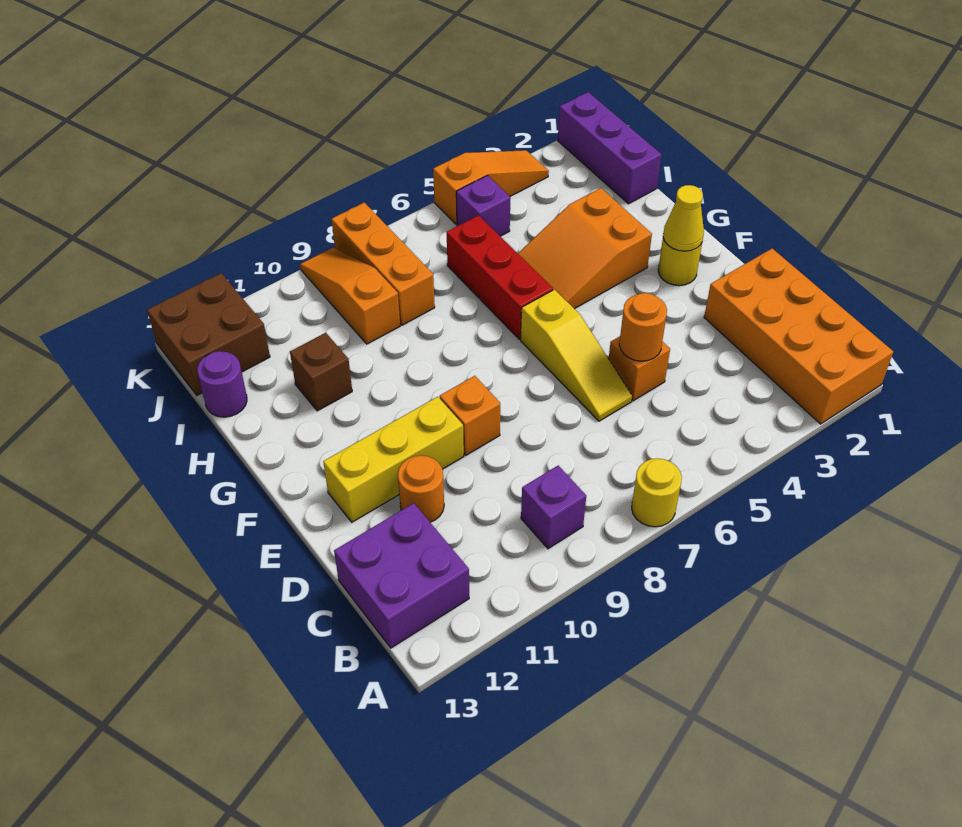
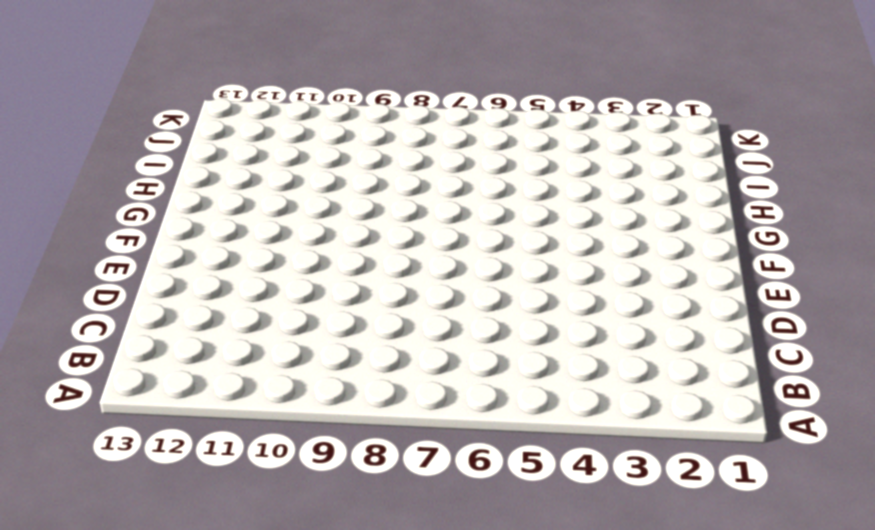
none -> orange brick A1:D2 level 1
none -> yellow round brick A7 level 1
none -> purple brick B9 level 1

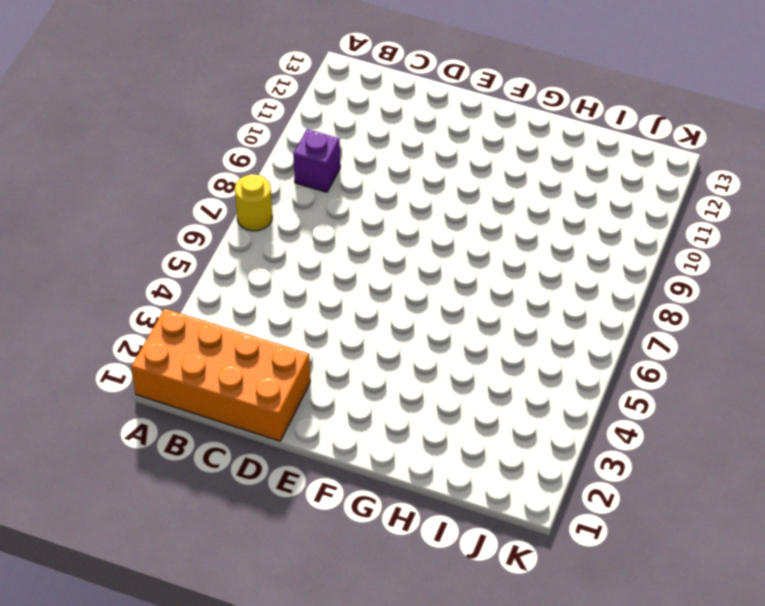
none -> purple brick B12:C13 level 1
none -> orange brick D5 level 1
none -> yellow slope D6:F6 level 1 top F

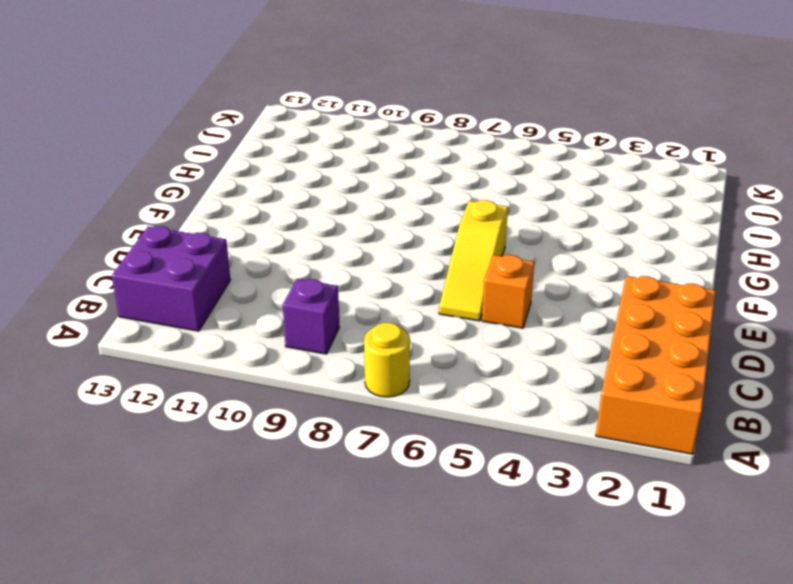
none -> orange round brick D11 level 1
none -> orange brick E9 level 1
none -> yellow brick E10:E12 level 1

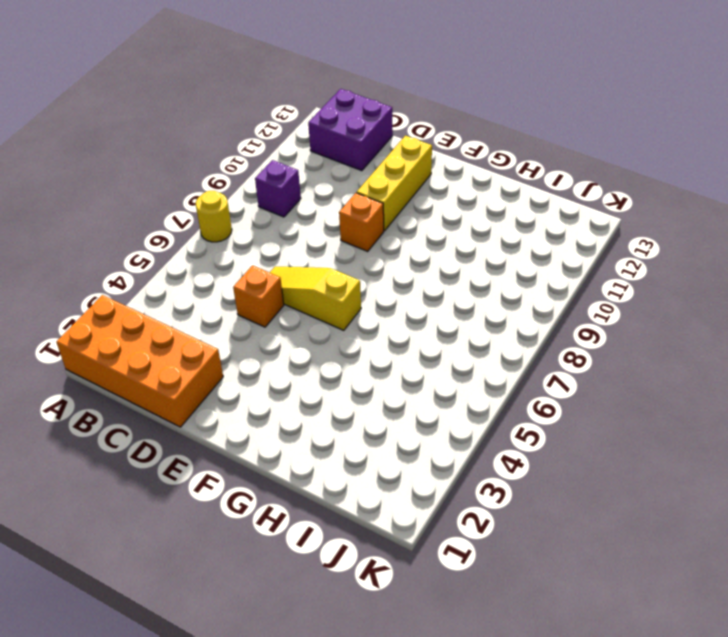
none -> orange round brick D11 level 1
none -> yellow round brick F2 level 1
none -> orange slope G3:H5 level 1 top 3

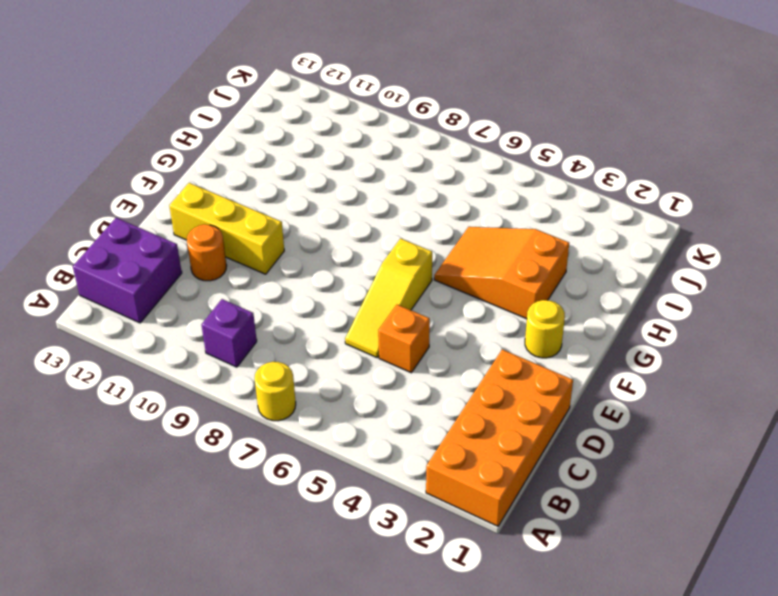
none -> orange brick E9 level 1
none -> red brick G6:I6 level 1
none -> brown brick H11 level 1

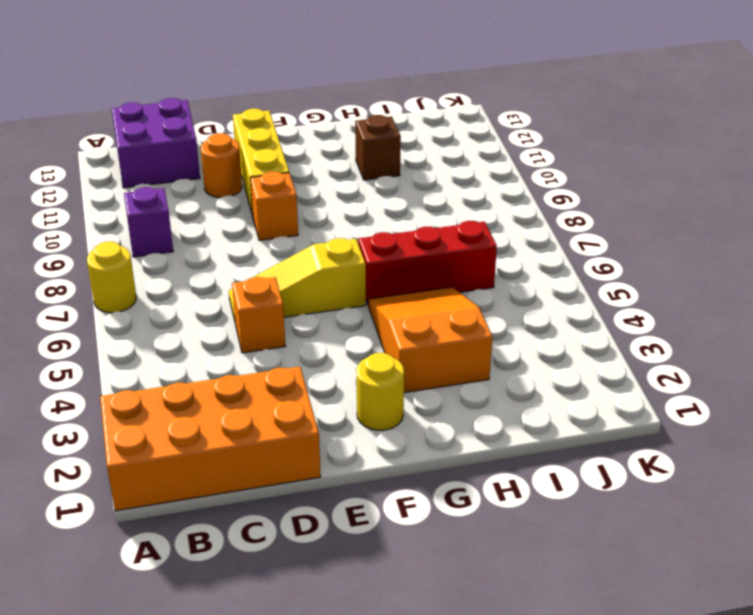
none -> purple brick I1:K1 level 1
none -> orange brick I8:K8 level 1
none -> orange slope I9:K9 level 1 top I

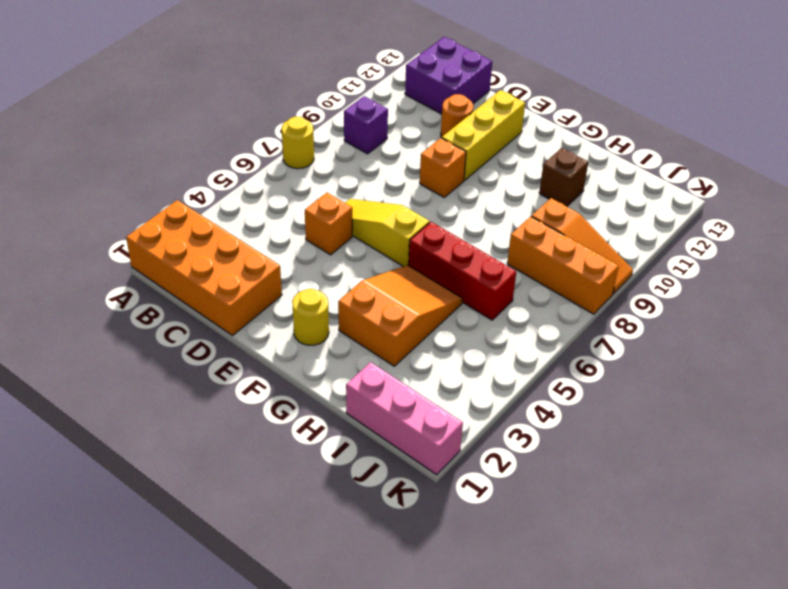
pink brick I1:K1 level 1 -> purple brick I1:K1 level 1
none -> purple round brick I13 level 1
none -> purple brick J5 level 1
none -> brown brick J12:K13 level 1

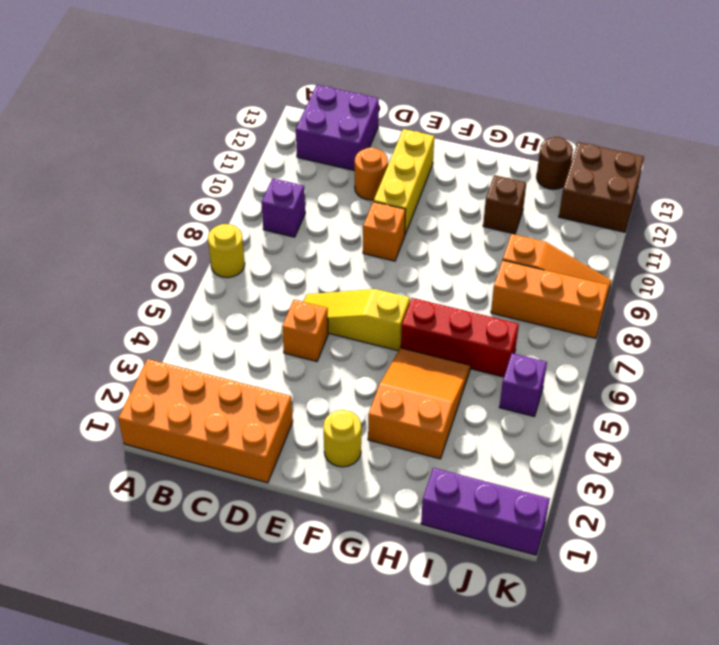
brown round brick I13 level 1 -> purple round brick I13 level 1
none -> orange slope K3:K5 level 1 top 5
none -> orange round brick D5 level 2
none -> yellow cone F2 level 2

